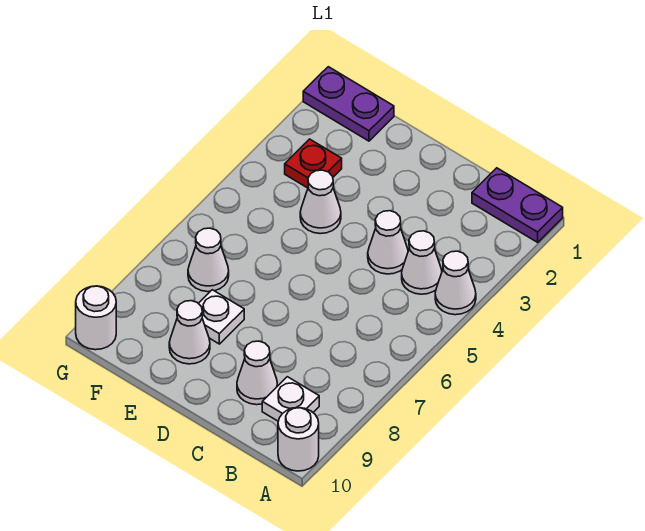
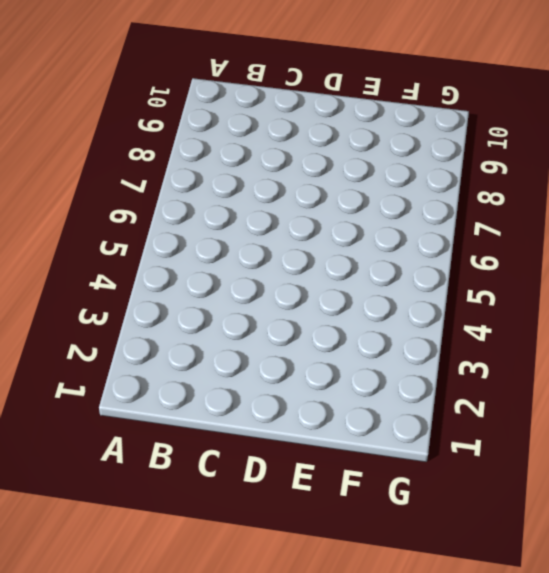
none -> purple plate A1:B1 level 1
none -> white cone A4 level 1
none -> white round brick A10 level 1

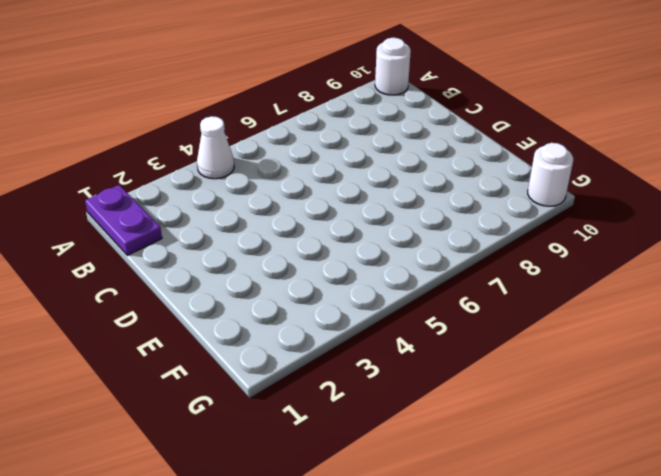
none -> white cone B4 level 1
none -> white plate B9 level 1
none -> white cone C4 level 1

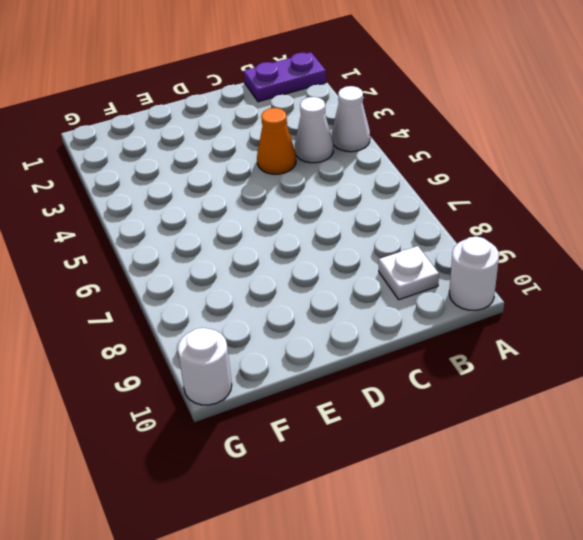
orange cone C4 level 1 -> white cone C4 level 1
none -> white cone C9 level 1
none -> white cone E4 level 1
none -> white plate E8 level 1

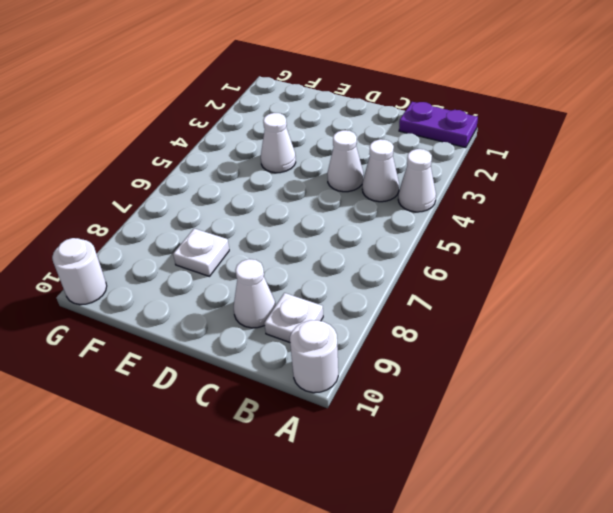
none -> white cone E9 level 1
none -> purple plate F1:G1 level 1
none -> red plate F3 level 1

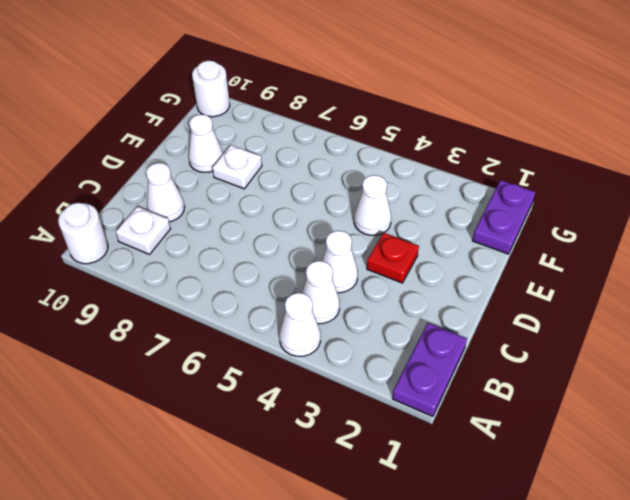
red plate D3 level 1 -> red plate F3 level 1
none -> white cone F7 level 1

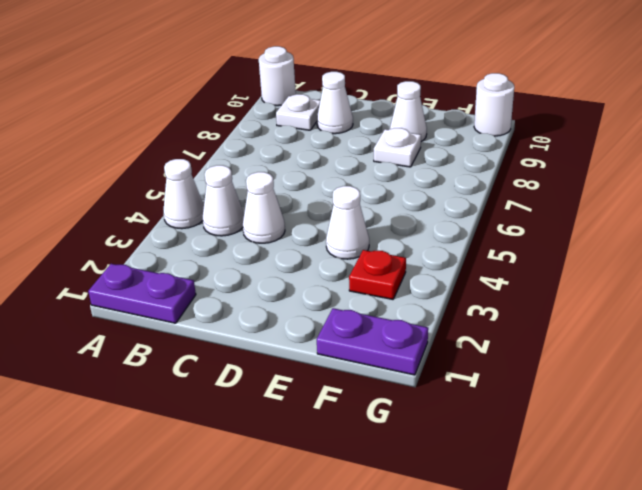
none -> white cone F7 level 1

